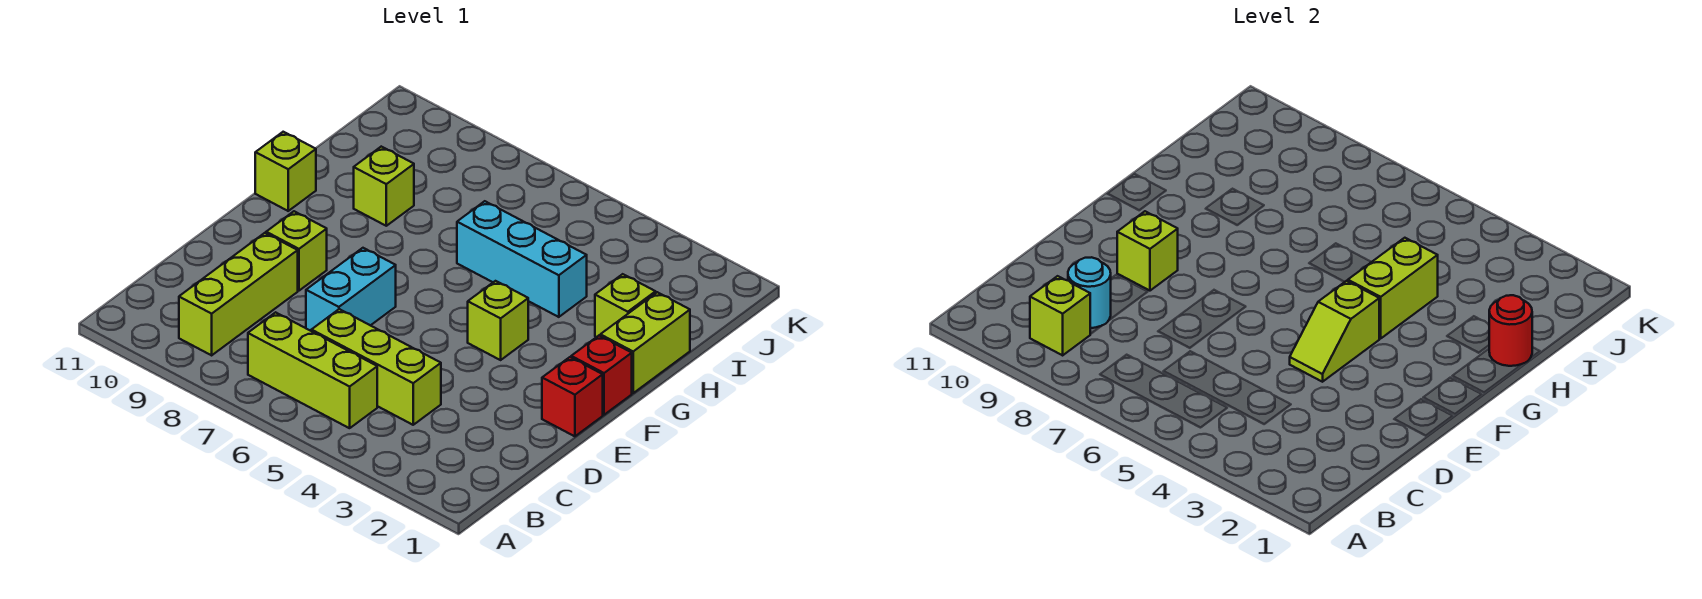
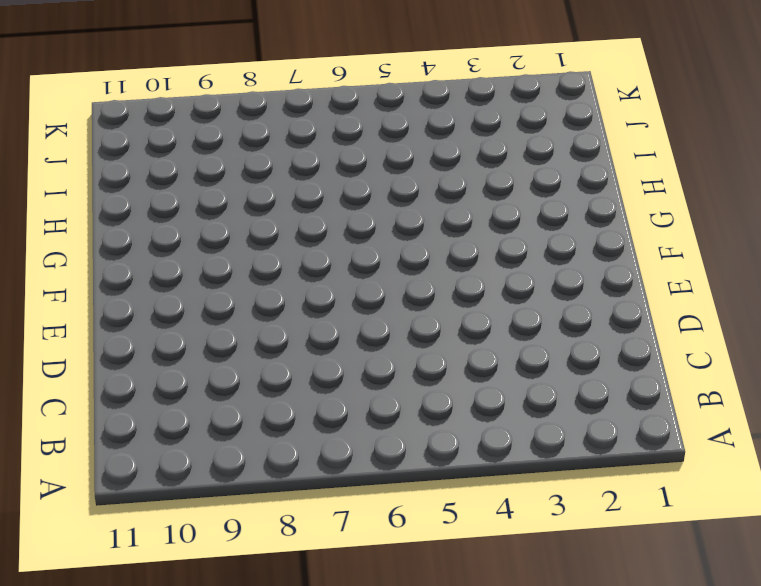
none -> lime brick B5:B7 level 1
none -> lime brick B9:D9 level 1
none -> lime brick C4:C6 level 1

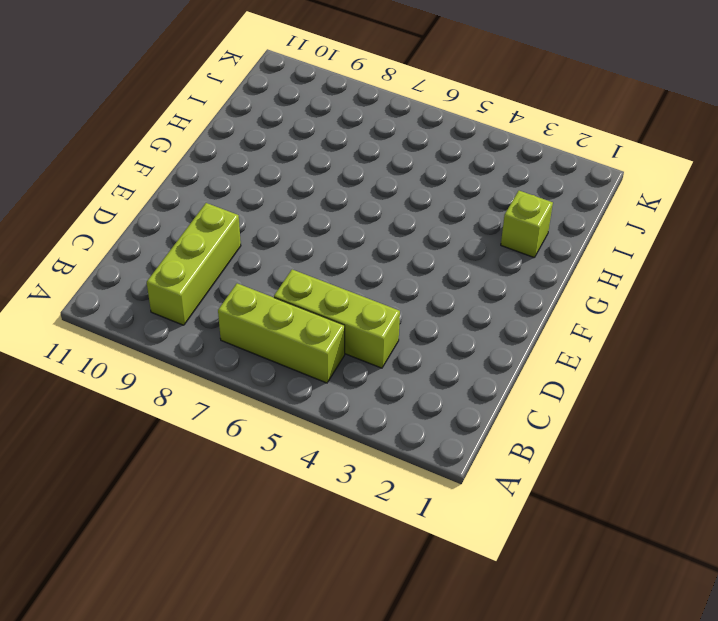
none -> cyan brick D7:E7 level 1
none -> red brick E1 level 1
none -> lime brick E9 level 1

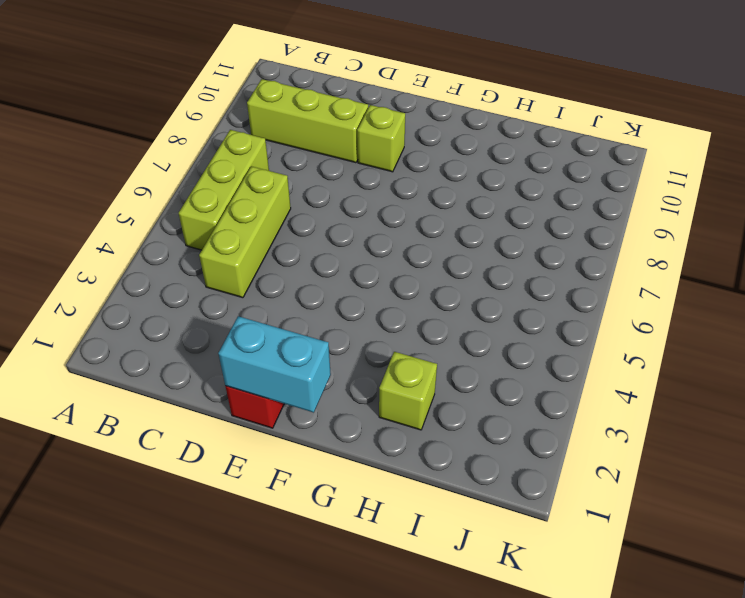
cyan brick E1:F1 level 2 -> cyan brick D7:E7 level 1
none -> red brick F1 level 1
none -> lime brick F4 level 1
none -> lime brick G1:H1 level 1

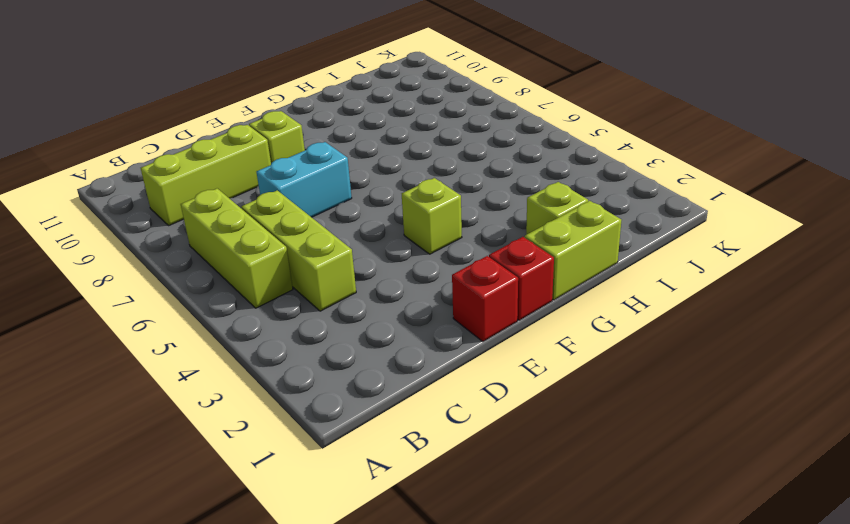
none -> lime brick G11 level 1
none -> cyan brick H4:H6 level 1
none -> lime brick H9 level 1

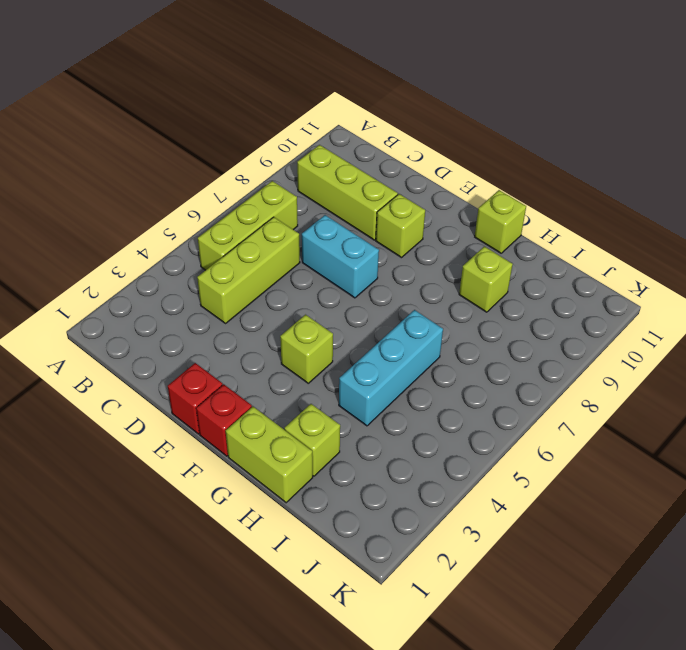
none -> lime brick B9 level 2
none -> cyan round brick C9 level 2
none -> lime slope E4:F4 level 2 top F

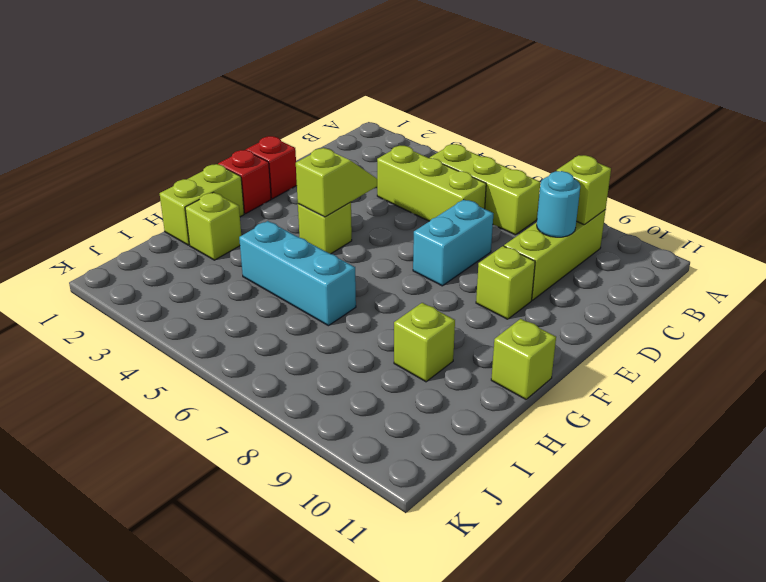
none -> lime brick E9 level 2
none -> lime brick G4:H4 level 2
none -> red round brick H1 level 2

